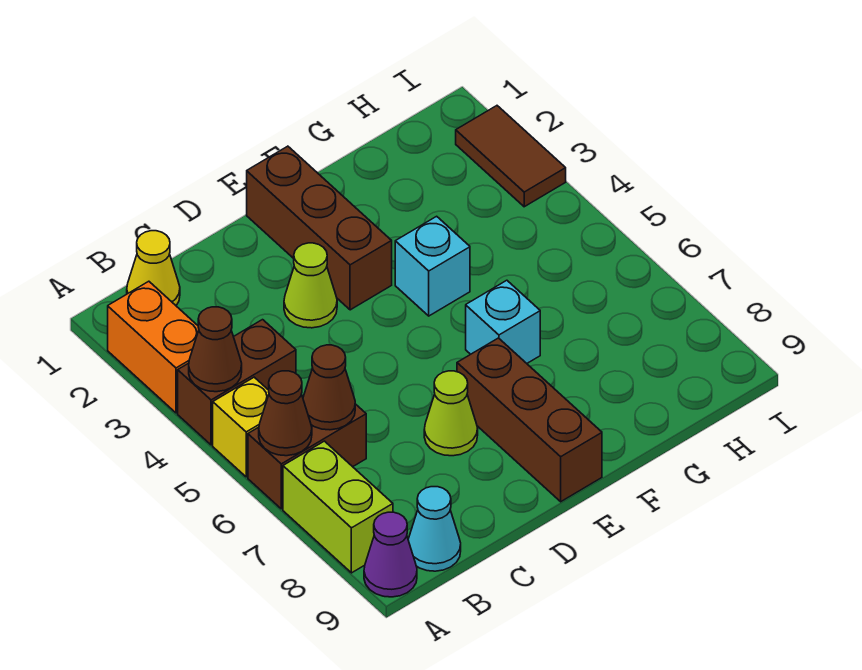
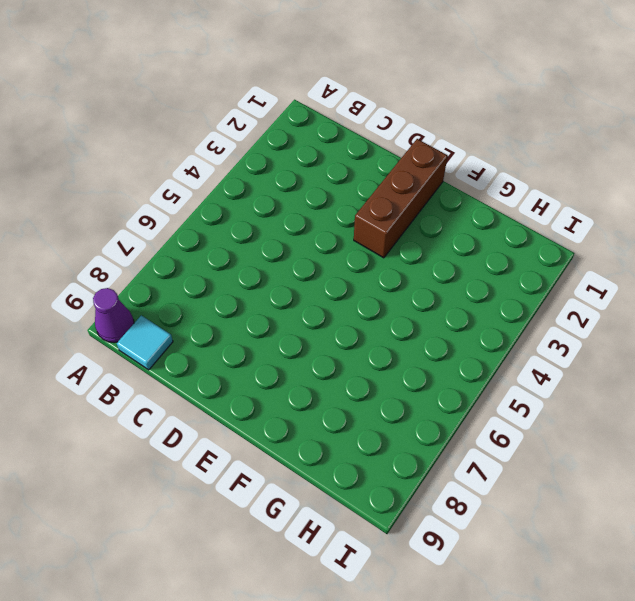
cyan tile B9 level 1 -> cyan cone B9 level 1
none -> orange brick A2:A3 level 1
none -> brown brick A4:B4 level 1
none -> yellow brick A5 level 1

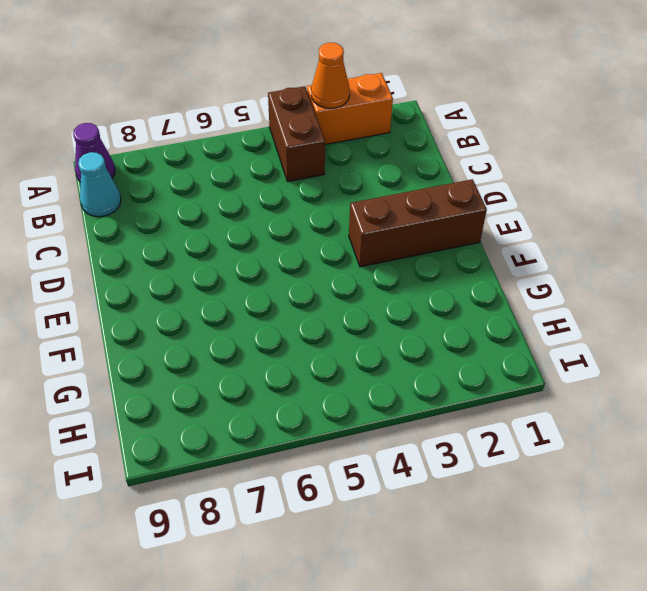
orange cone A3 level 2 -> none
none -> yellow brick A5 level 1
none -> brown brick A6:B6 level 1
none -> lime brick A7:A8 level 1

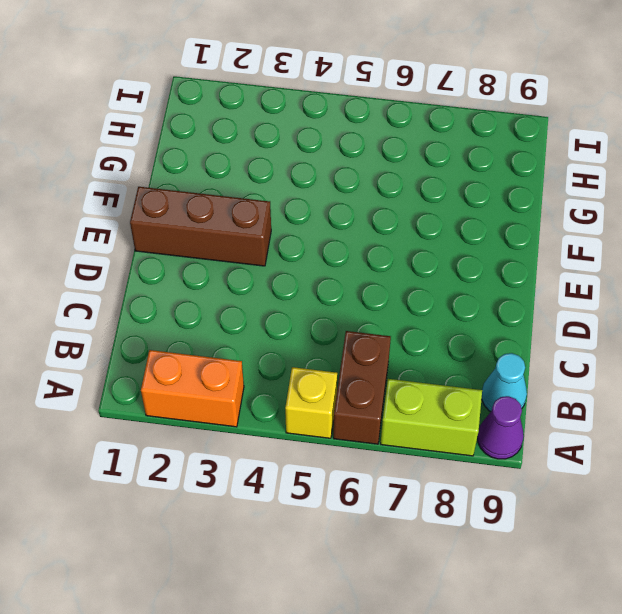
none -> brown brick A4:B4 level 1
none -> yellow cone B1 level 1
none -> lime cone D3 level 1

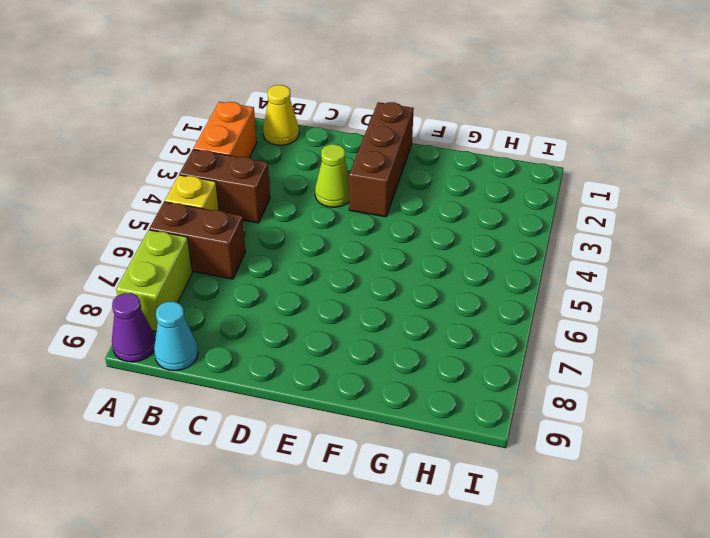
none -> lime cone D7 level 1
none -> brown brick E7:E9 level 1
none -> cyan brick F4 level 1

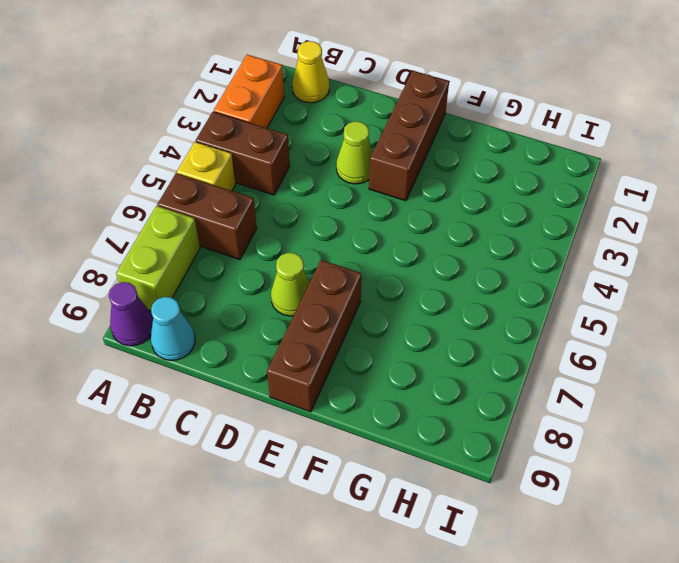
none -> cyan brick F4 level 1
none -> cyan brick F6 level 1
none -> brown tile I2:I3 level 1

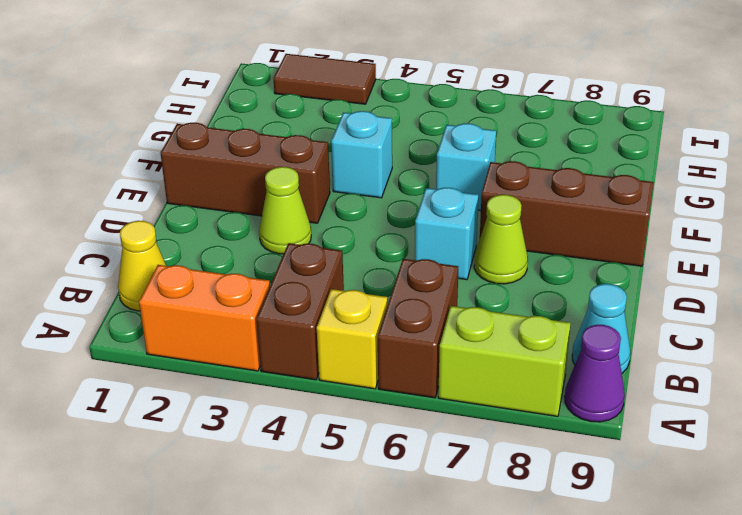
cyan brick D6 level 1 -> none
none -> brown cone A4 level 2
none -> brown cone A6 level 2
none -> brown cone B6 level 2

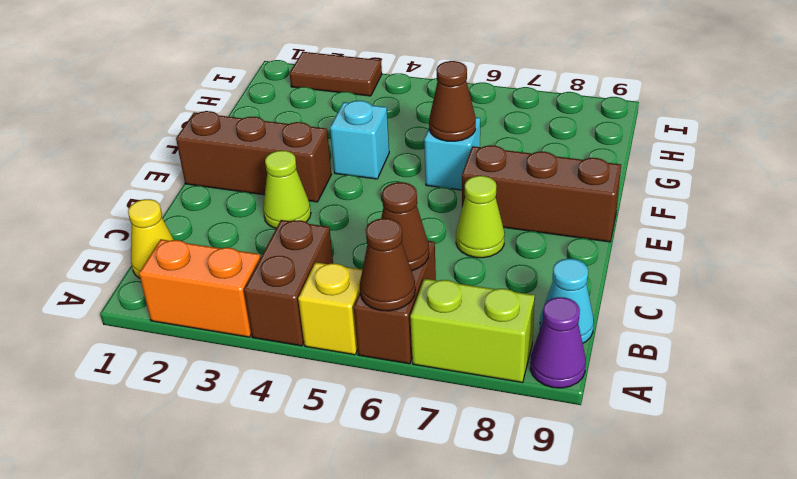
brown cone F6 level 2 -> brown cone A4 level 2

